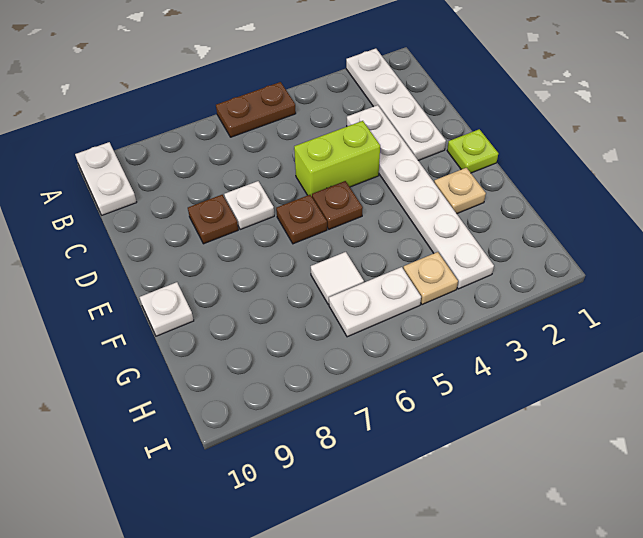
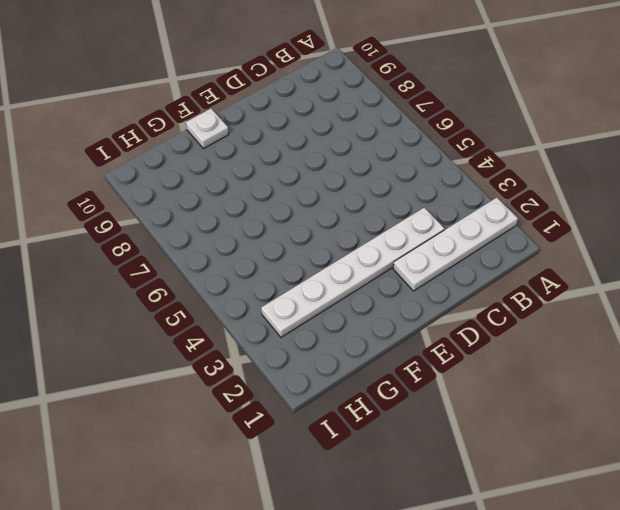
none -> brown plate A5:A6 level 1
none -> white plate A10:B10 level 1
none -> lime brick D4:D5 level 1

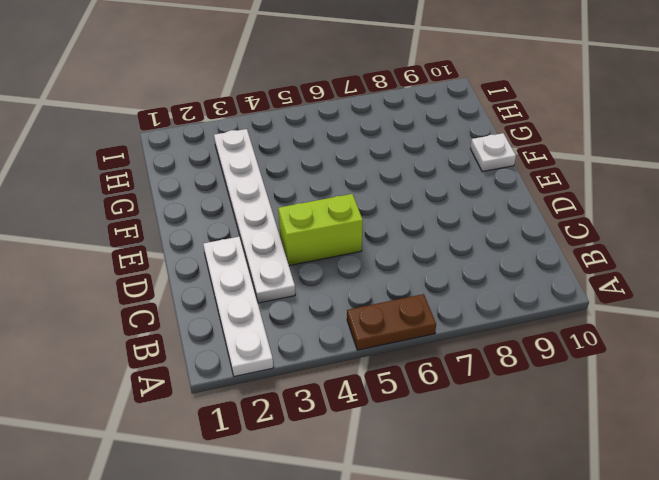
none -> white plate A10:B10 level 1
none -> white plate D7 level 1
none -> brown plate D8 level 1

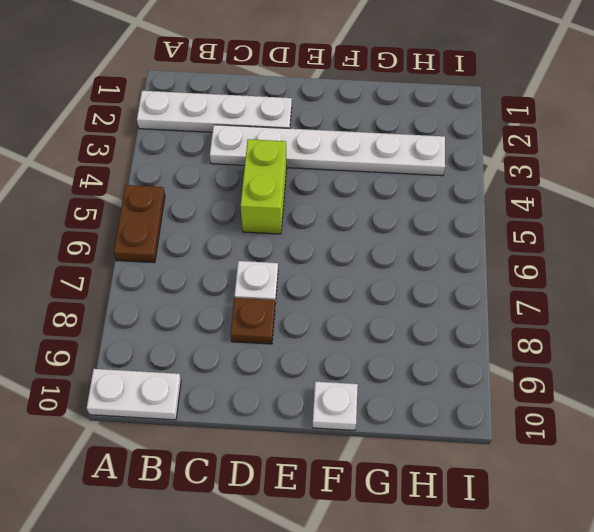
none -> lime plate E1 level 1
none -> brown plate E5 level 1
none -> brown plate E6 level 1

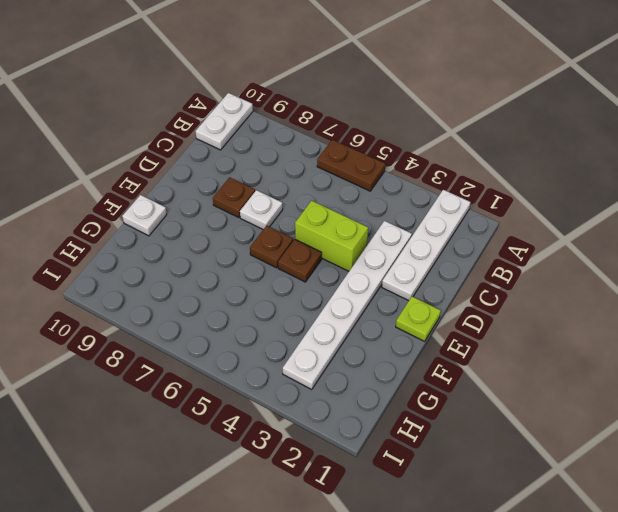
none -> tan plate F2 level 1
none -> white tile G6 level 1
none -> tan plate H4 level 1

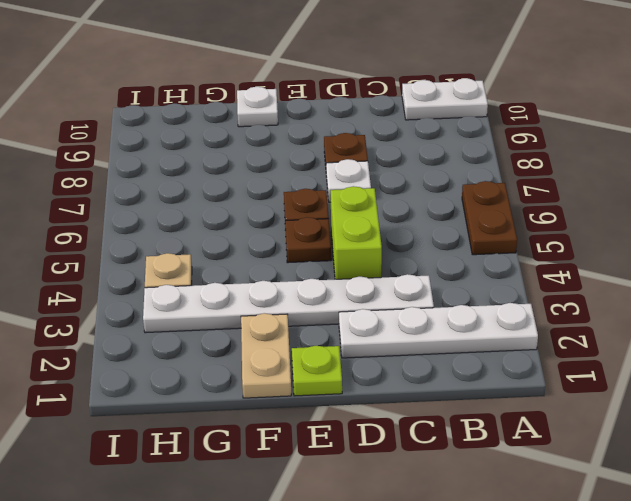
tan plate F1:F2 level 1 -> tan plate F2 level 1
none -> white tile G6 level 1
none -> white plate H5:H6 level 1

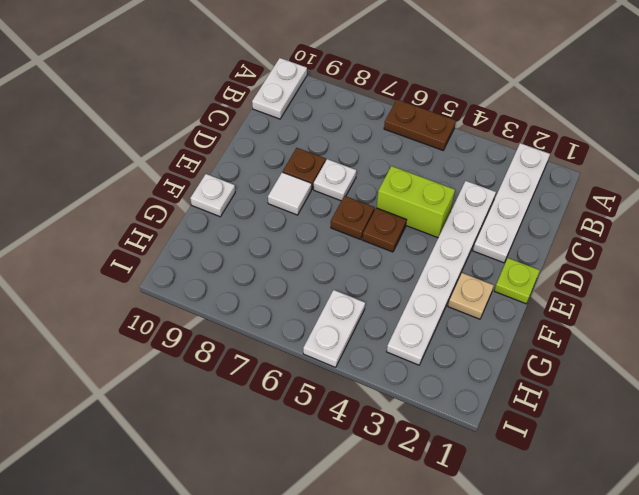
white tile E8 level 1 -> white tile G6 level 1
white plate H5:I5 level 1 -> white plate H5:H6 level 1
none -> tan plate H4 level 1

